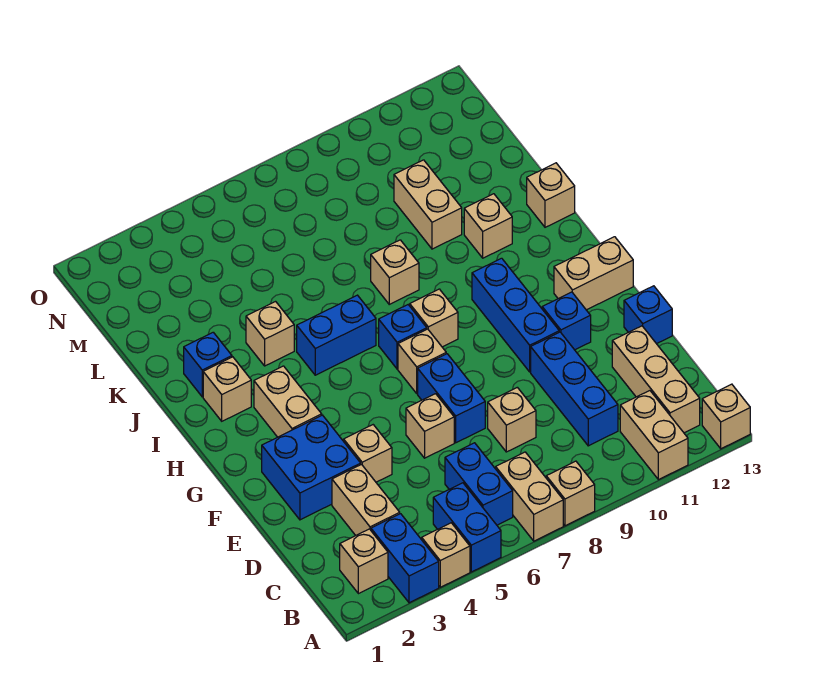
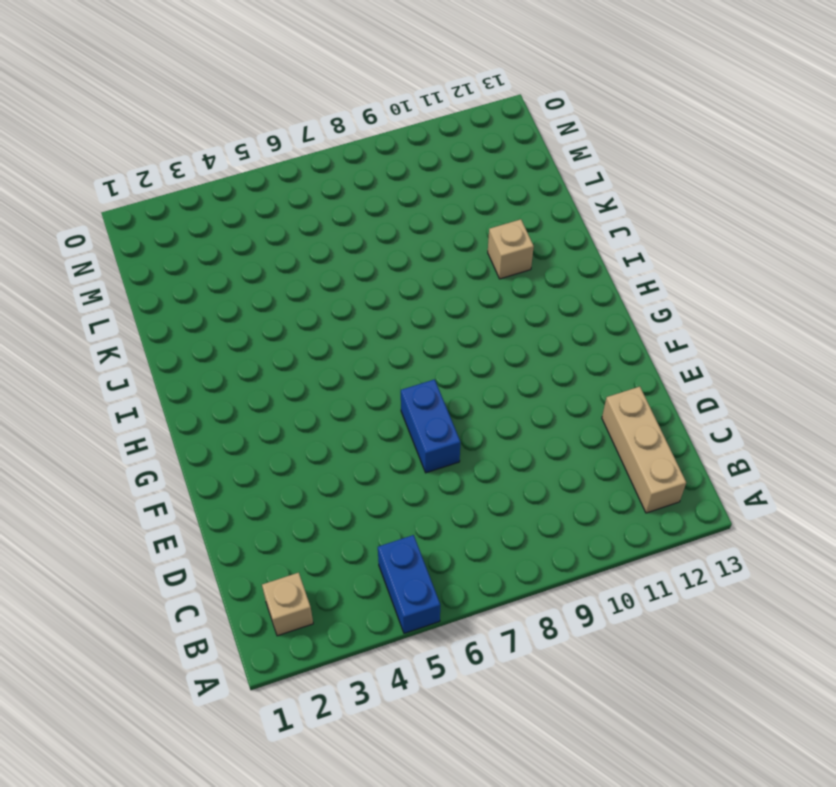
none -> blue brick A3:B3 level 1
none -> tan brick A4 level 1
none -> tan brick A7:B7 level 1
none -> tan brick A8 level 1

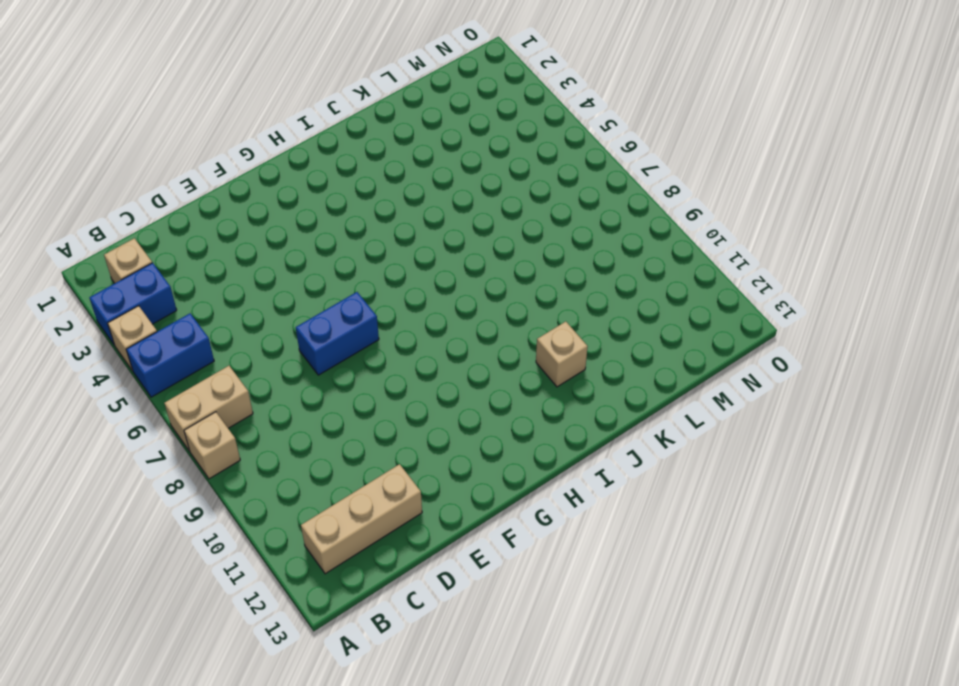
none -> tan brick A11:B11 level 1
none -> tan brick A13 level 1
none -> blue brick B6:C6 level 1
none -> tan brick C3:D3 level 1

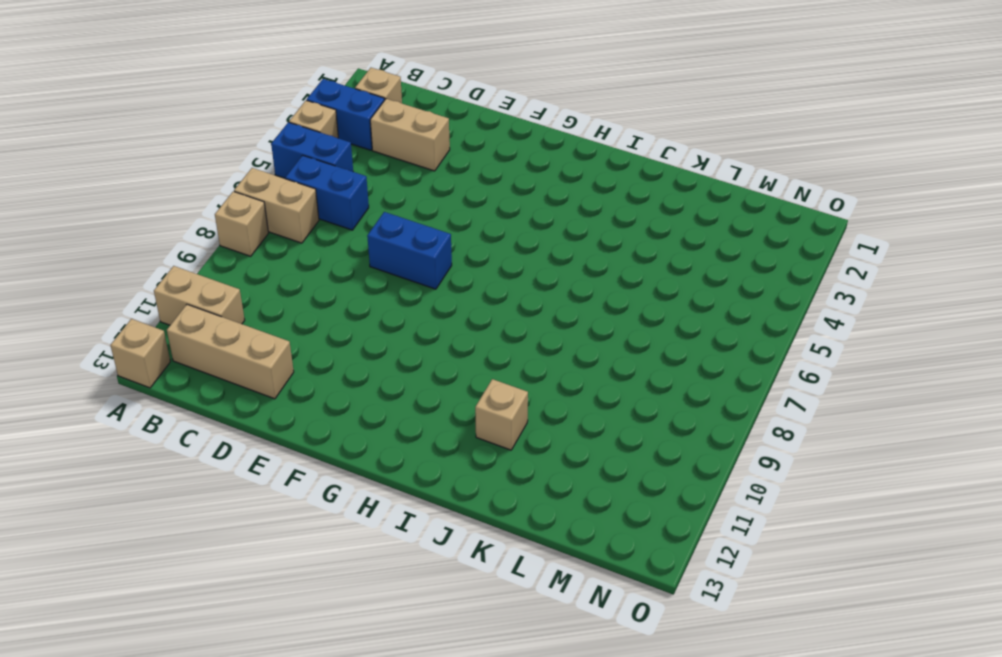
none -> blue brick C10:E10 level 1
none -> tan brick D8 level 1
none -> blue brick E2:F3 level 1
none -> tan brick E4 level 1

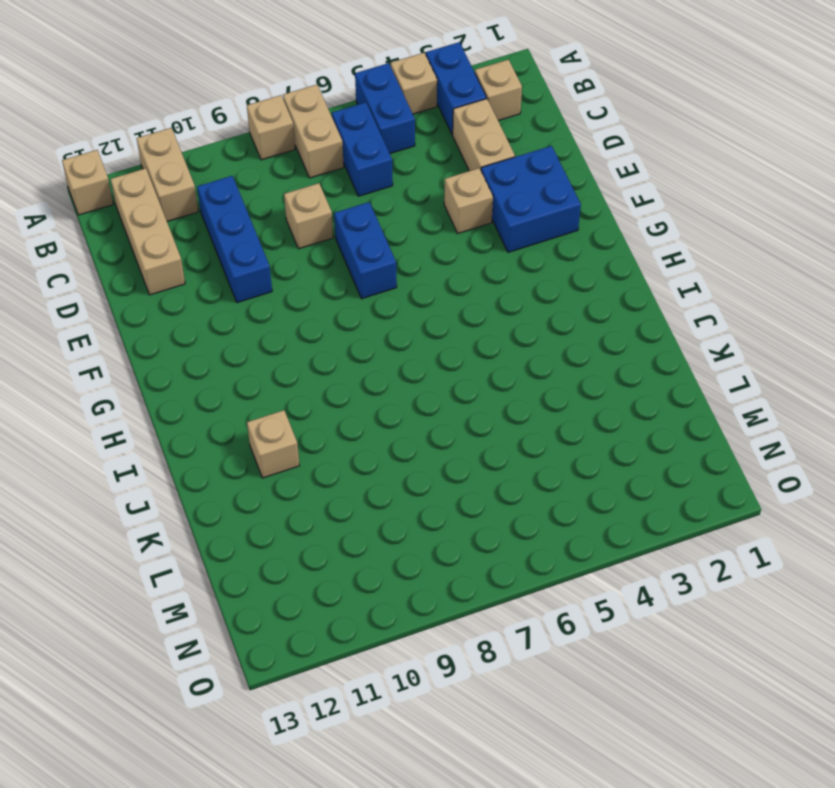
none -> tan brick E6 level 1
none -> blue brick E13 level 1
none -> blue brick F10:H10 level 1
none -> blue brick F11 level 1

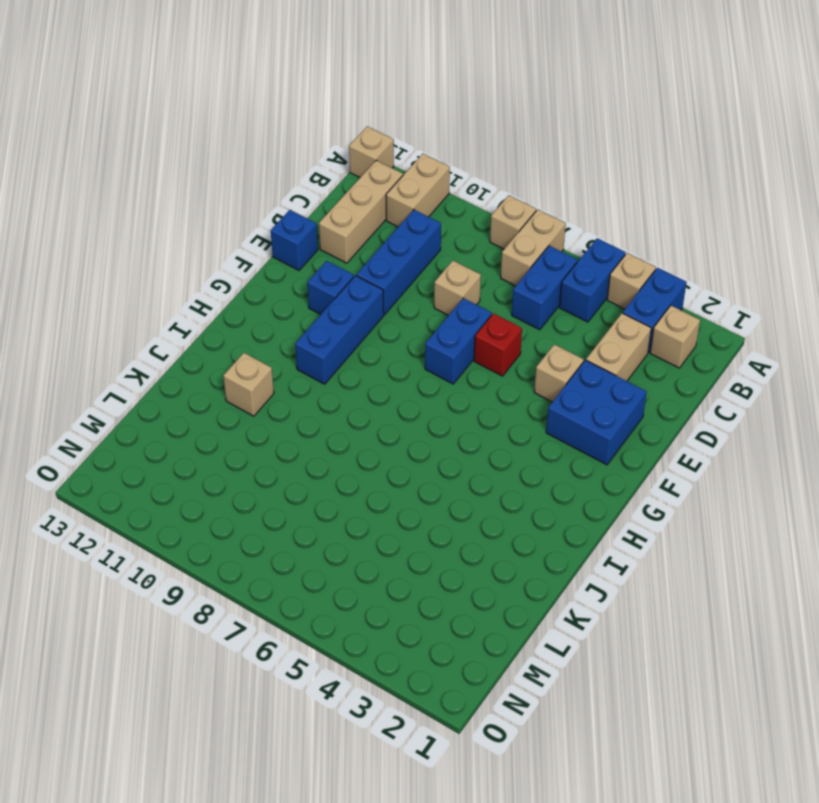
red brick E6 level 1 -> tan brick E6 level 1
none -> tan brick G3:H3 level 1
none -> tan brick G7 level 1
none -> tan brick G12:G13 level 1
none -> blue brick H7 level 1

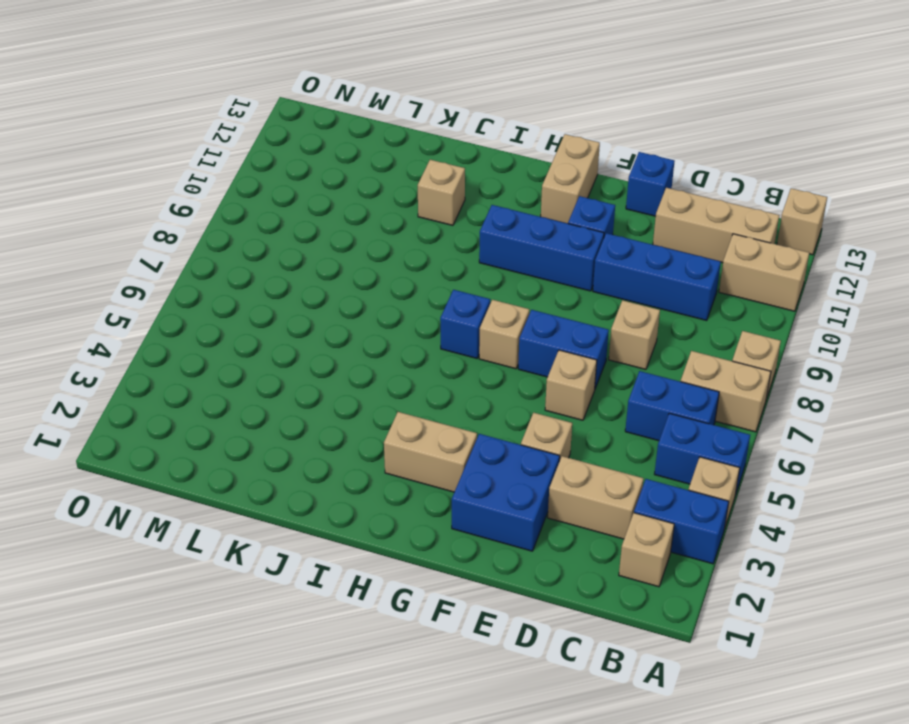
none -> tan brick H8 level 1
none -> tan brick I2 level 1
none -> blue brick I5:I6 level 1
none -> blue brick J2 level 1

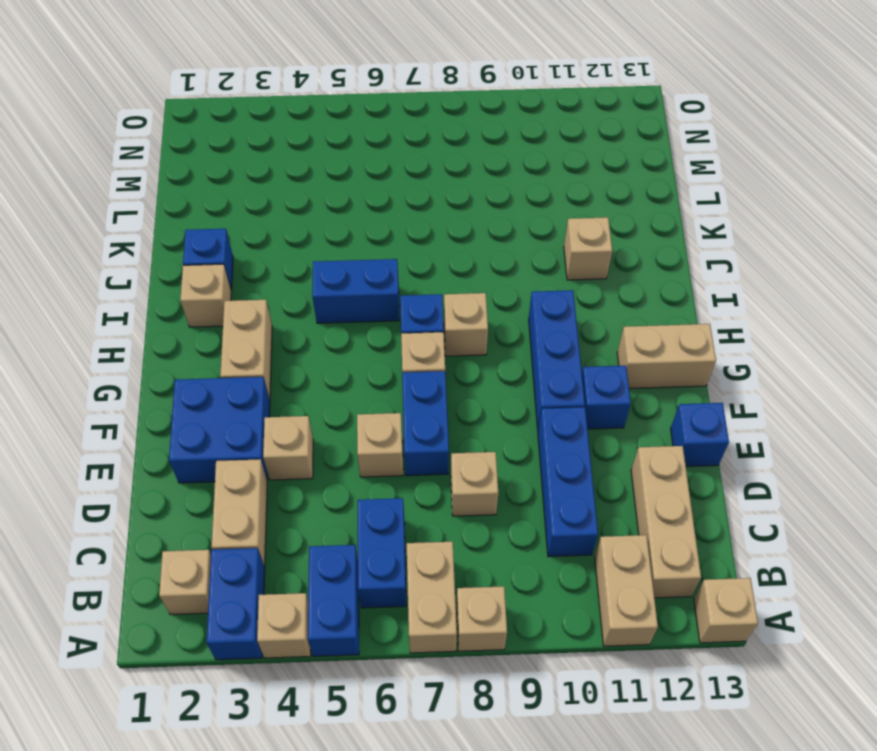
none -> tan brick J4 level 1
none -> tan brick J8 level 1
none -> tan brick J13 level 1
none -> tan brick K10:L10 level 1

